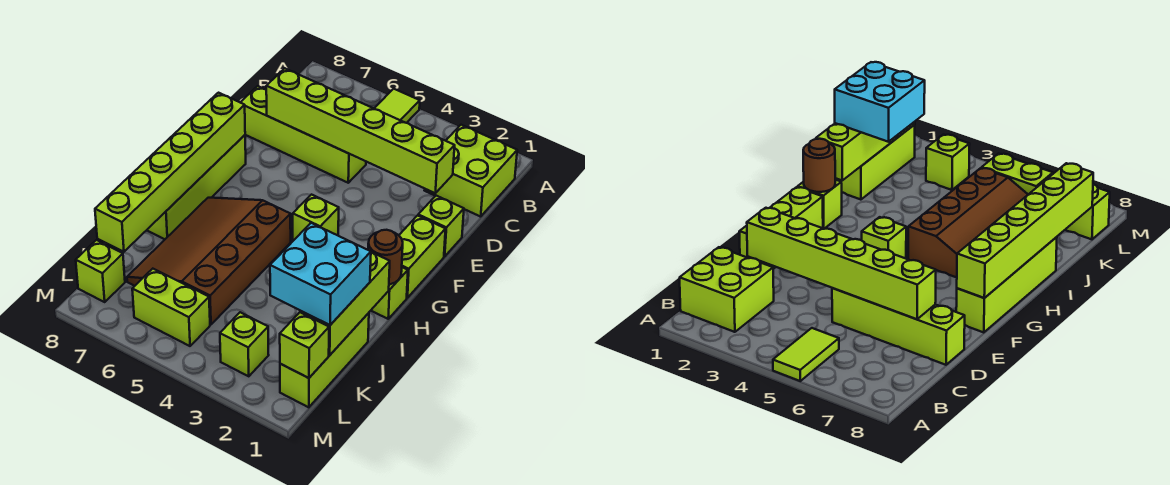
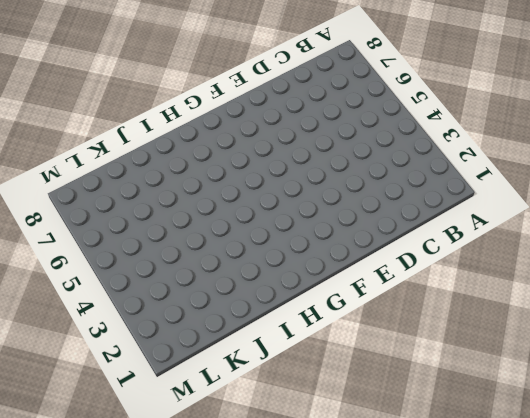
none -> lime tile A5:B5 level 1
none -> lime brick B1:C2 level 1
none -> lime brick D5:D8 level 1

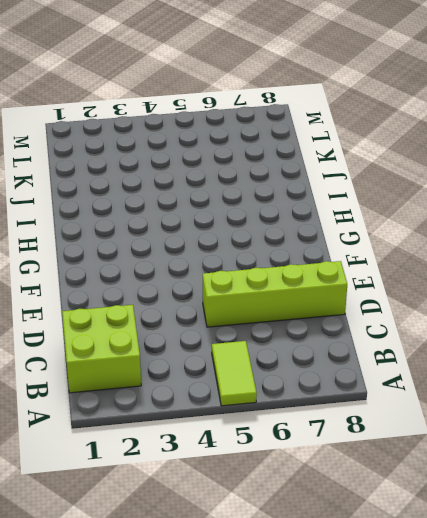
none -> lime brick E1 level 1
none -> lime brick F1:G1 level 1
none -> lime brick F8:I8 level 1

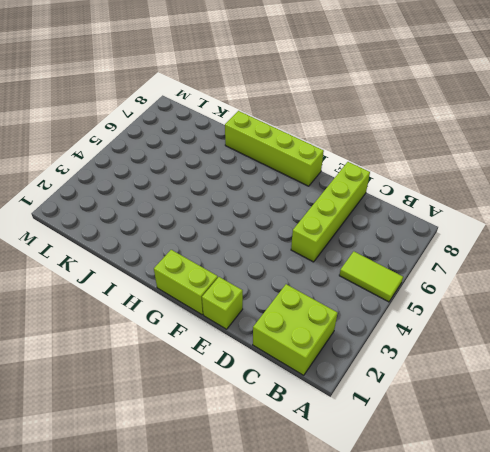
none -> lime brick G4 level 1
none -> lime brick H1 level 1
none -> brown slope H5:K7 level 1 top 5

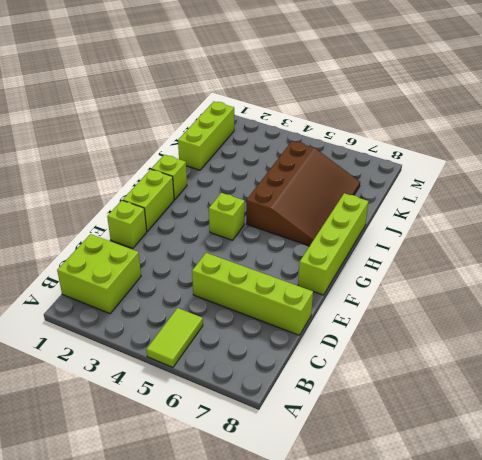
none -> lime brick L3 level 1
none -> lime brick L5:L6 level 1
none -> lime brick L8 level 1

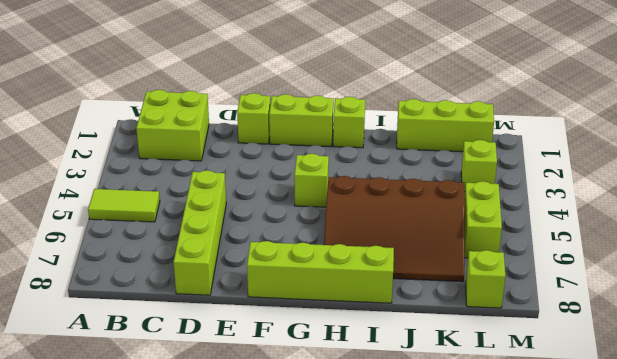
none -> lime brick D2:D7 level 2
none -> lime brick F8:K8 level 2
none -> brown round brick H1 level 2

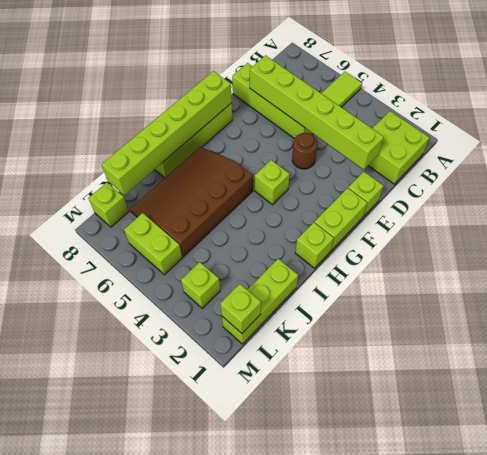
brown round brick E4 level 1 -> brown round brick H1 level 2
none -> lime brick I1:K1 level 2
none -> cyan brick J1:K2 level 3

